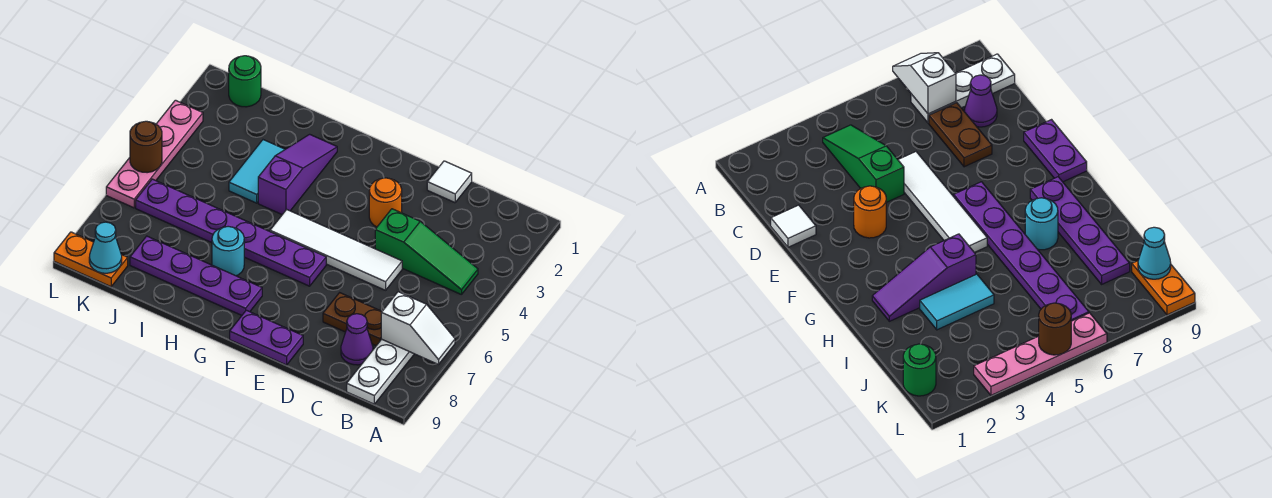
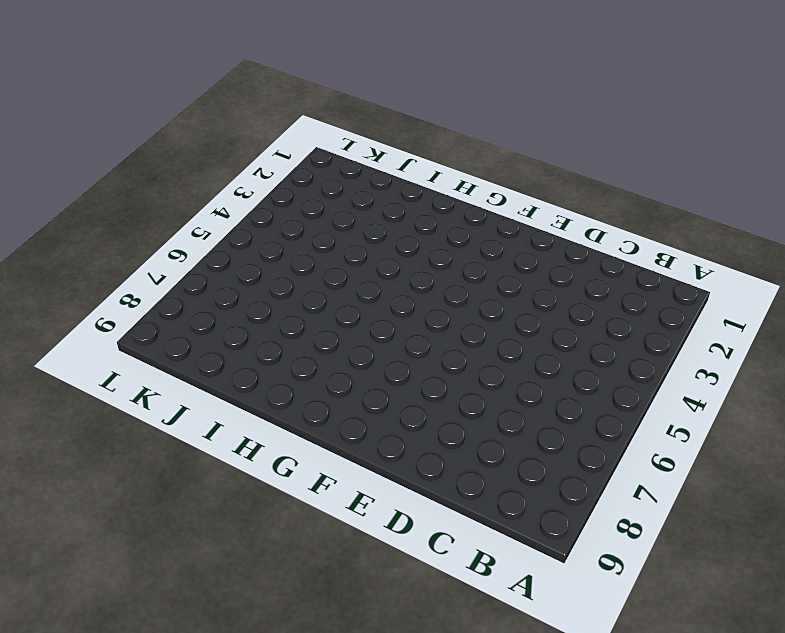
none -> green slope B4:D4 level 1 top D
none -> white plate B7:B9 level 1
none -> brown plate C7:D7 level 1

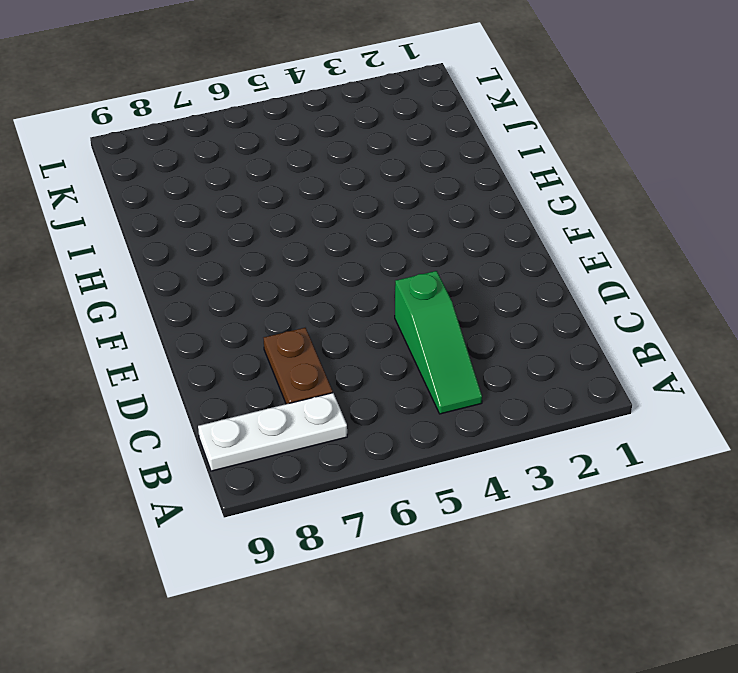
none -> purple cone C8 level 1
none -> white tile D1 level 1
none -> white tile D5:G5 level 1

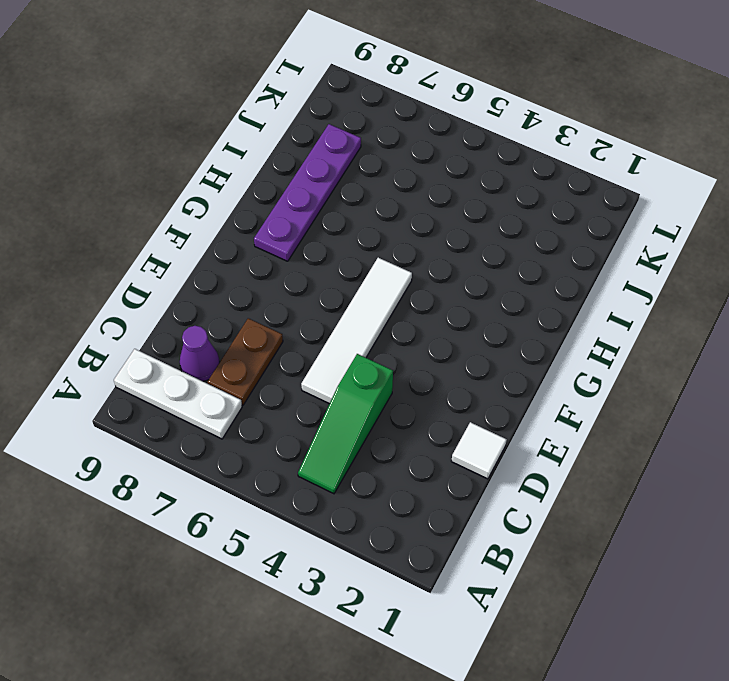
none -> orange round brick E3 level 1
none -> purple plate E9:F9 level 1
none -> purple plate F6:K6 level 1

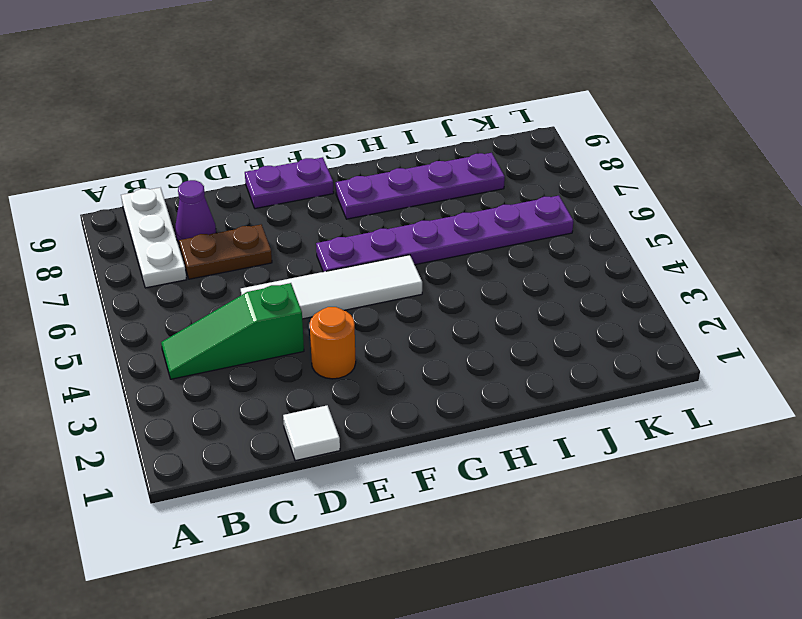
none -> purple slope H2:H4 level 1 top 4
none -> cyan round brick H7 level 1
none -> cyan tile I3:I4 level 1

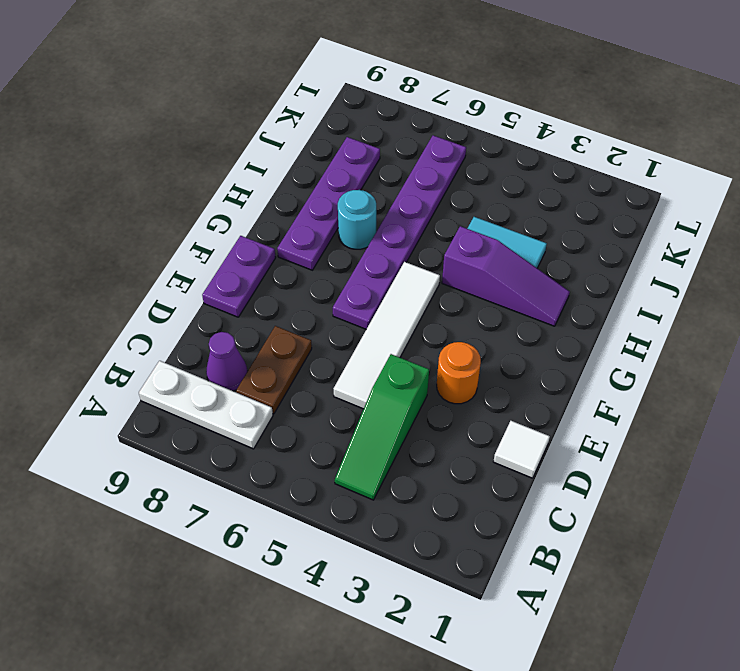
none -> green round brick K1 level 1
none -> orange plate K9:L9 level 1
none -> pink plate L3:L6 level 1

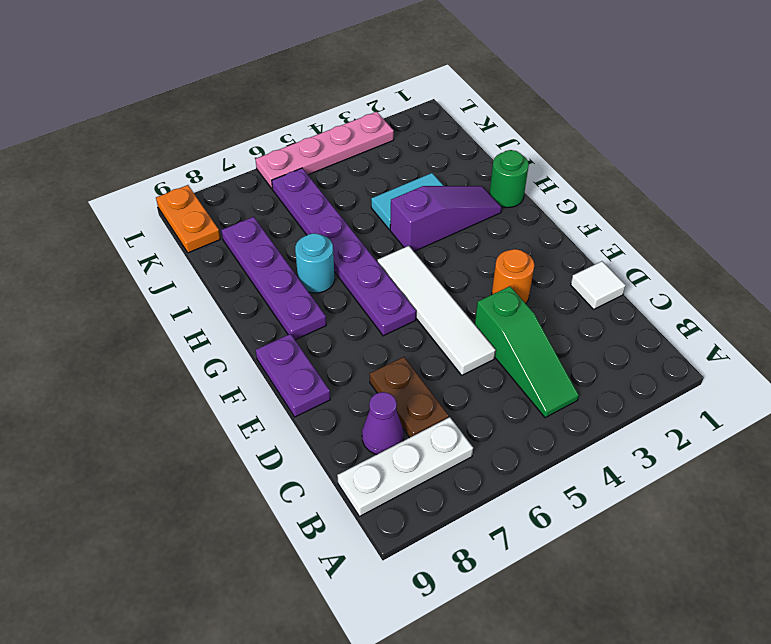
green round brick H1 level 1 -> green round brick K1 level 1
none -> white slope A7:B7 level 2 top B
none -> cyan cone K9 level 2
none -> brown round brick L5 level 2

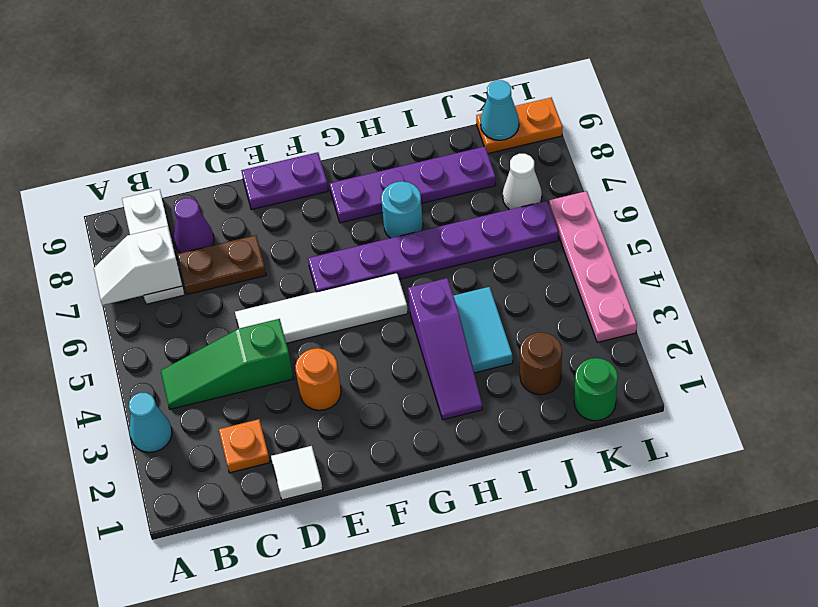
cyan cone A3 level 1 -> none
orange plate C2 level 1 -> none
brown round brick J2 level 1 -> brown round brick L5 level 2
white cone K7 level 1 -> none

